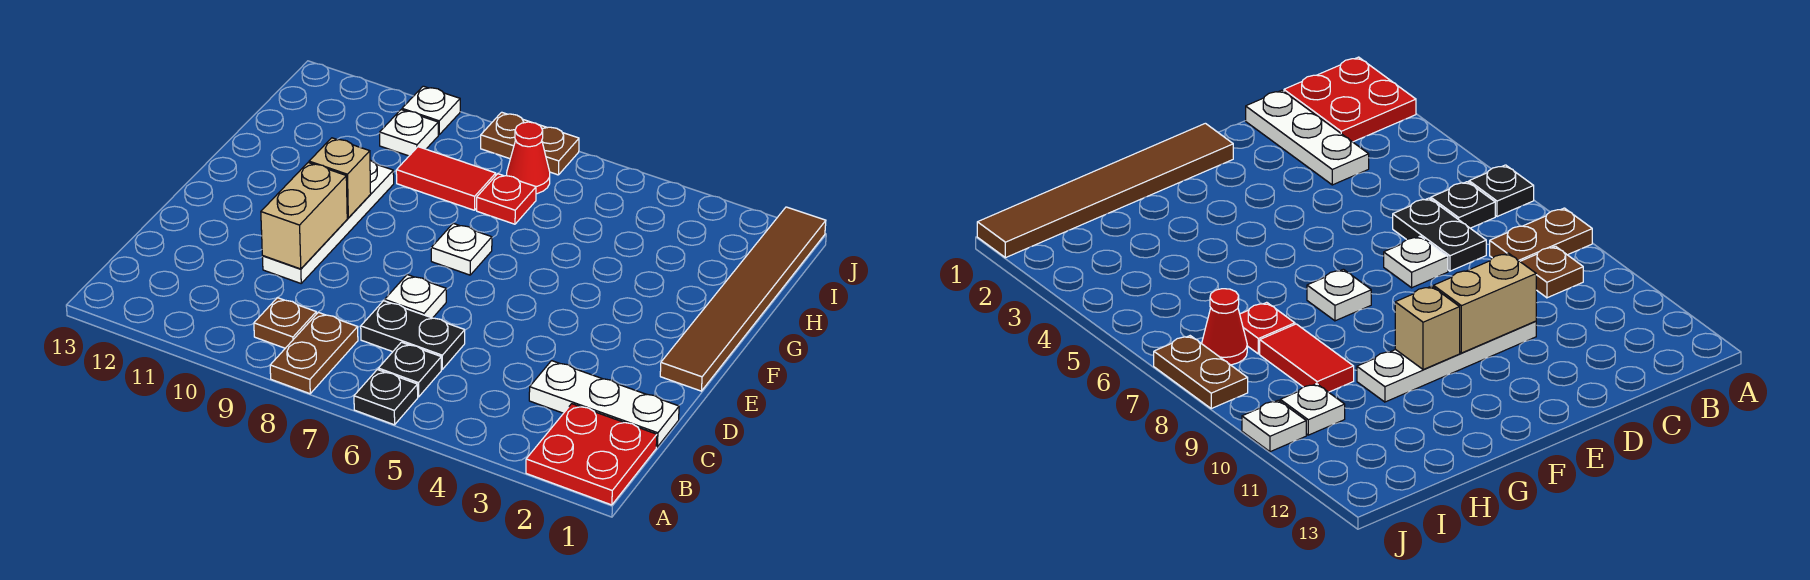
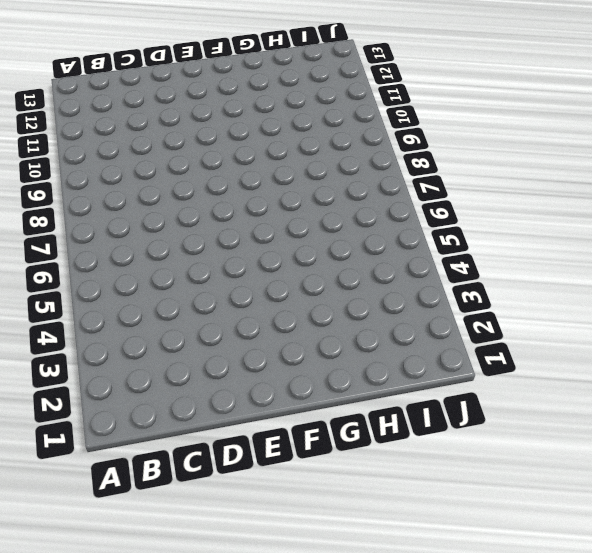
none -> red plate A1:B2 level 1
none -> black plate A6 level 1
none -> brown plate A8:B8 level 1

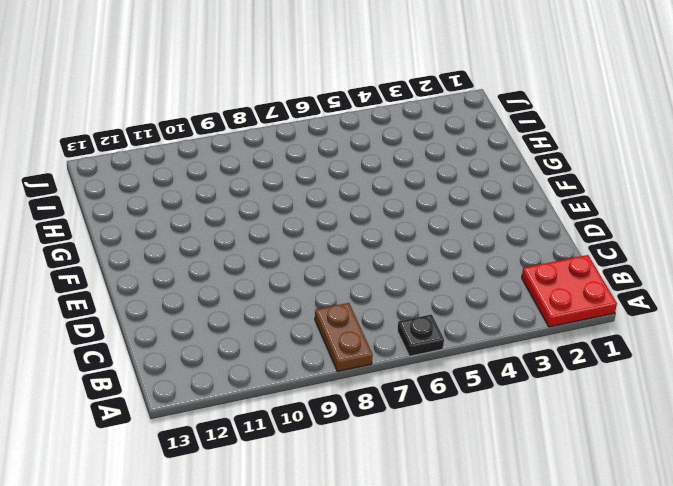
none -> black plate B6 level 1
none -> brown plate B9 level 1
none -> white plate C1:C3 level 1

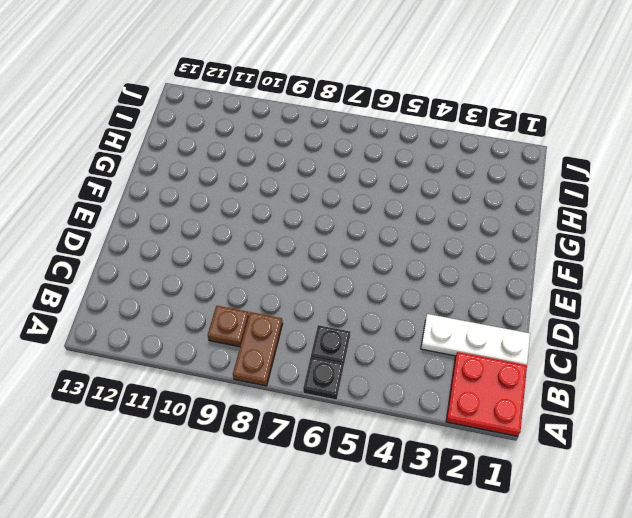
none -> black plate C6:C7 level 1
none -> white plate D7 level 1
none -> white plate D10:G10 level 1

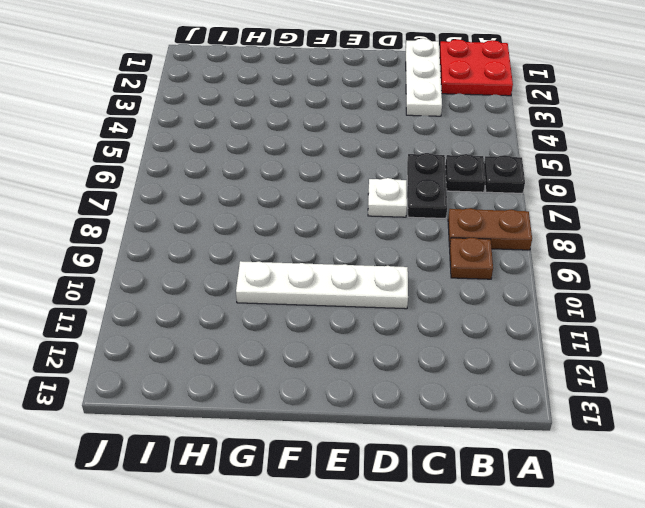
none -> brown tile E1:J1 level 1
none -> white plate F7 level 1
none -> red plate H7 level 1

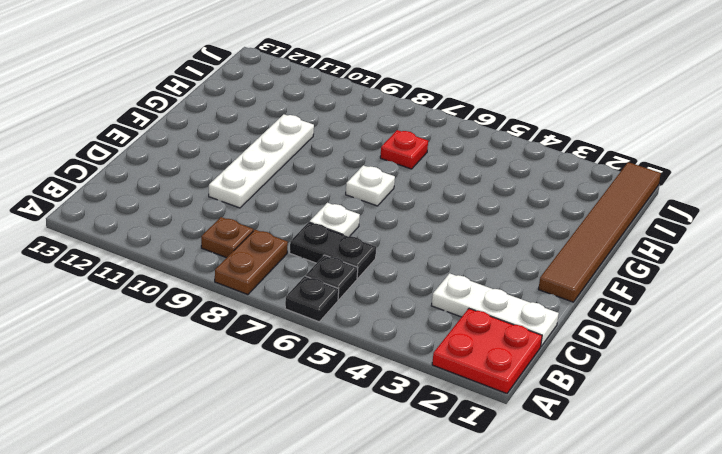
none -> red tile H8:H9 level 1
none -> red cone I7 level 1
none -> white plate I10 level 1

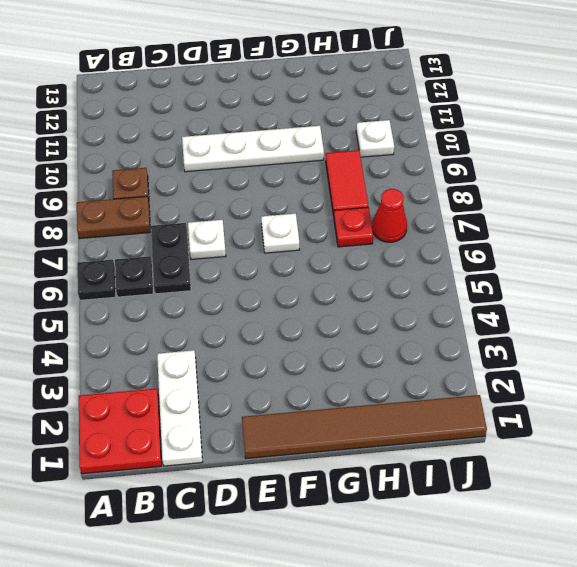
none -> brown plate J7:J8 level 1
none -> white plate J10 level 1
none -> tan brick D10:E10 level 2

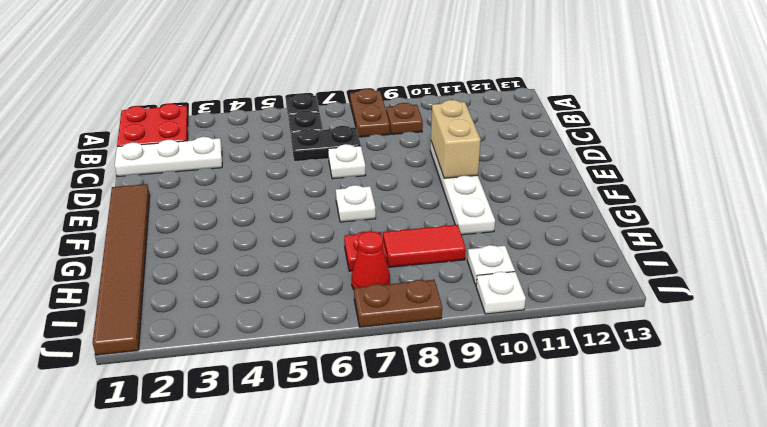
none -> tan brick F10 level 2

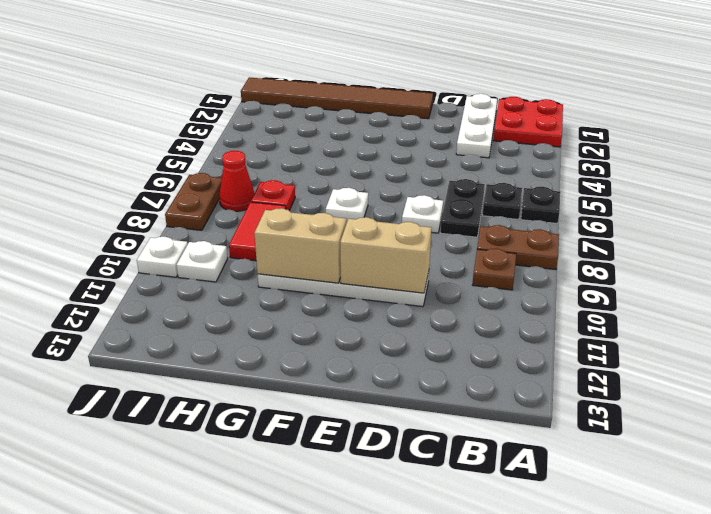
tan brick F10:G10 level 2 -> tan brick F10 level 2

